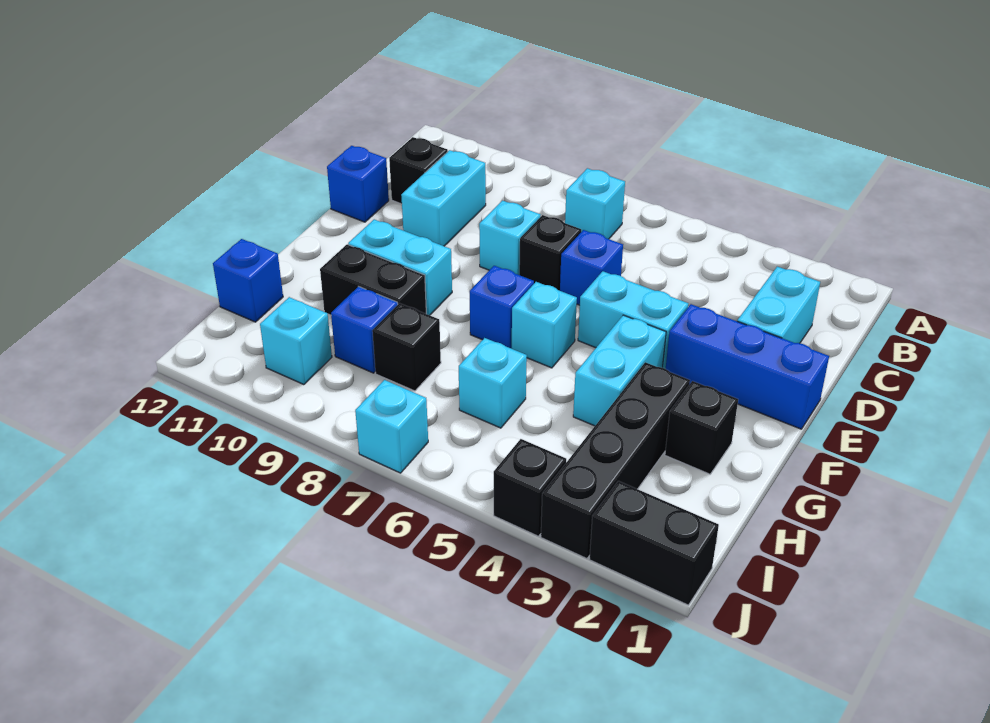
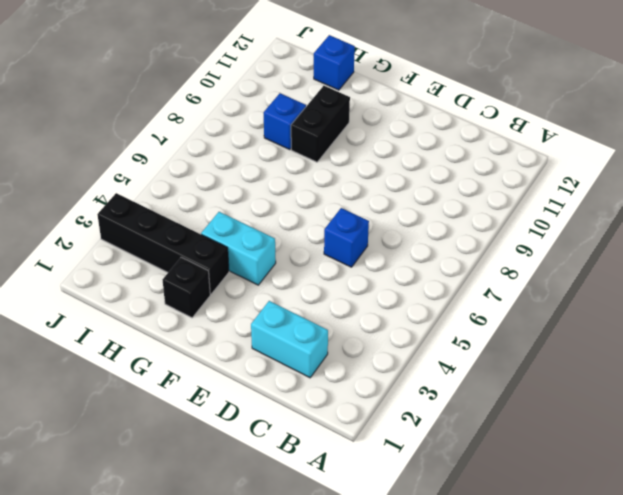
none -> cyan brick B7 level 1
none -> cyan brick C10:D10 level 1
none -> black brick C11 level 1

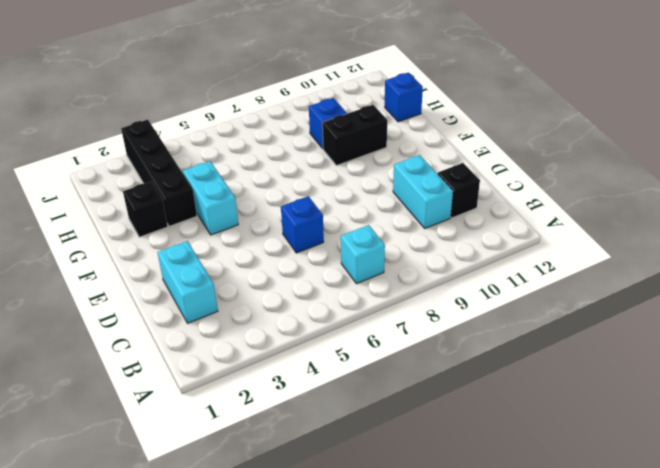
none -> black brick D7 level 1
none -> cyan brick D8 level 1
none -> blue brick D12 level 1

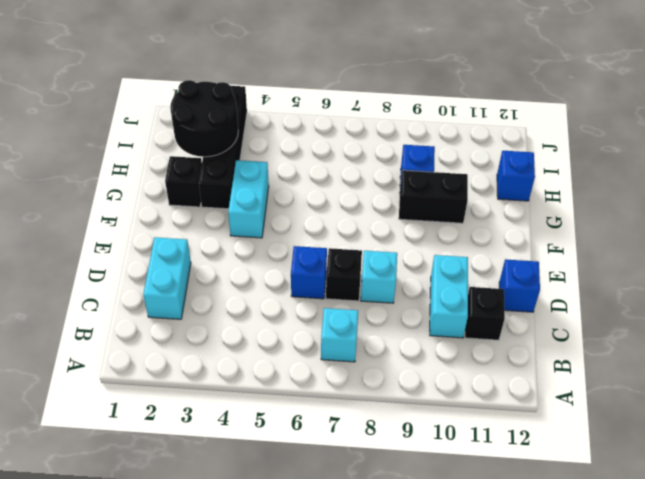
black round brick H2:I3 level 2 -> none
none -> blue brick E1:E3 level 1
none -> cyan brick E4:E5 level 1
none -> cyan brick F6 level 1

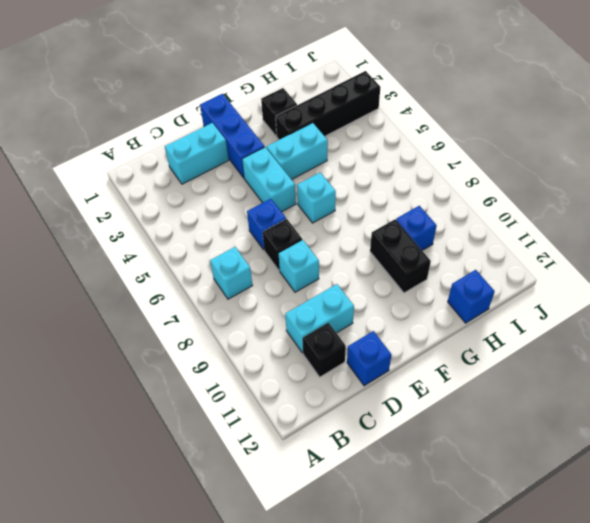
none -> blue brick F7 level 1
none -> cyan brick F9:F10 level 1
none -> cyan brick H6 level 1

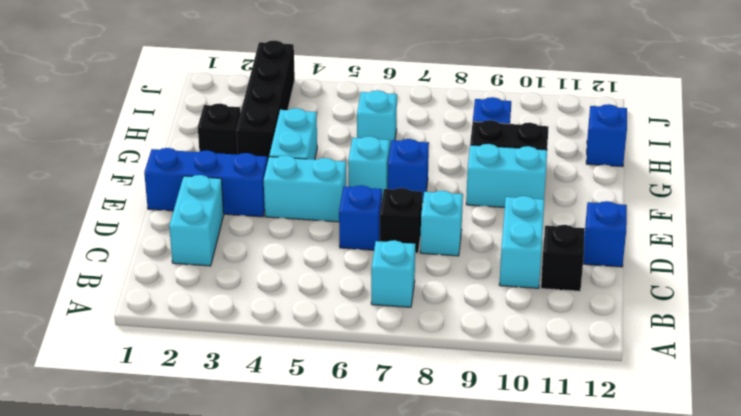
none -> black brick H8 level 1
none -> cyan brick I10 level 1
none -> black brick J1:J2 level 1

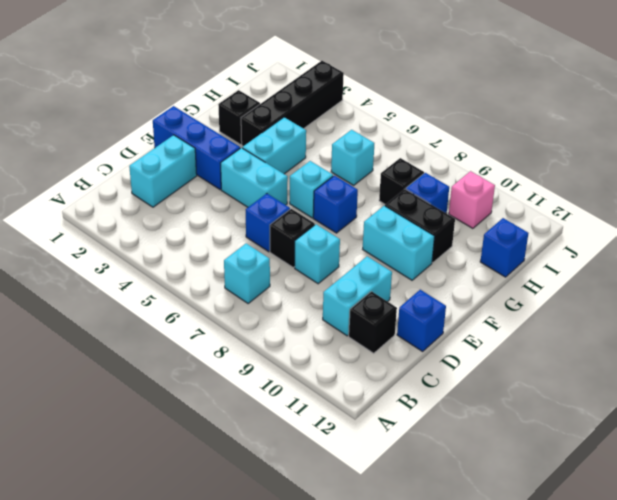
pink brick I10 level 1 -> cyan brick I10 level 1
none -> black brick J1:J2 level 1
none -> black brick J4 level 1
none -> cyan brick J7 level 1

